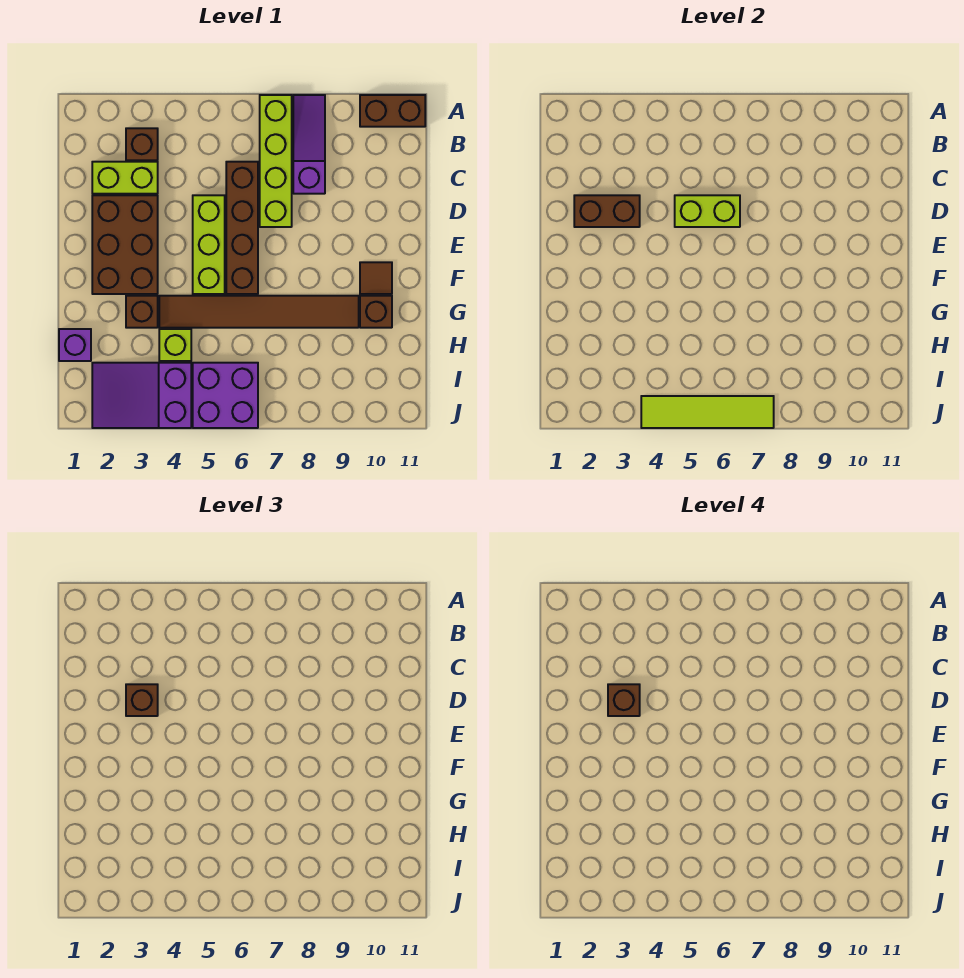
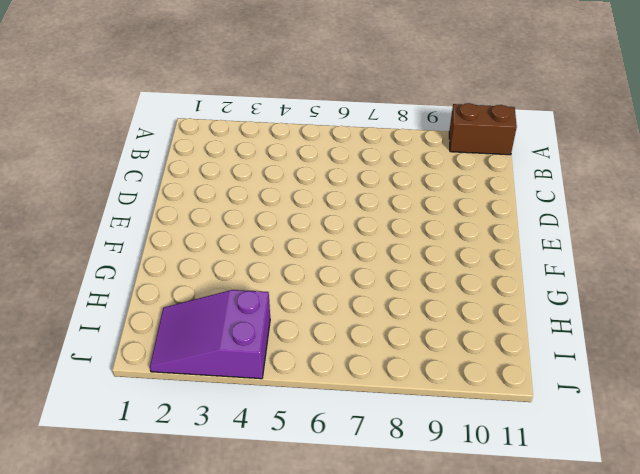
none -> lime brick A7:D7 level 1
none -> purple slope A8:C8 level 1 top C
none -> brown brick B3 level 1

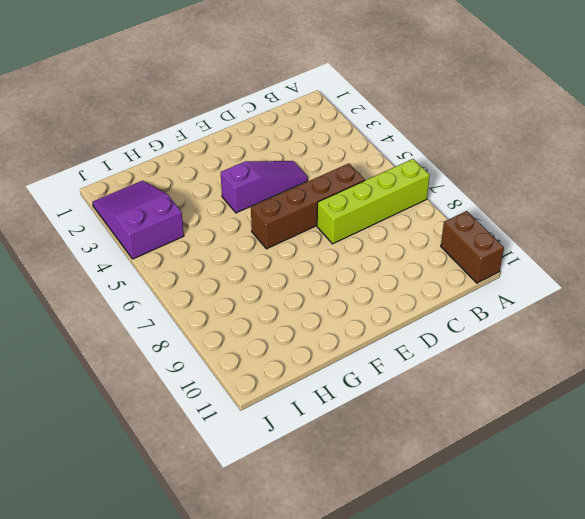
purple slope D4:F4 level 1 top F -> purple slope A8:C8 level 1 top C
none -> brown brick B3 level 1
none -> lime brick C2:C3 level 1
none -> brown brick D2:F3 level 1

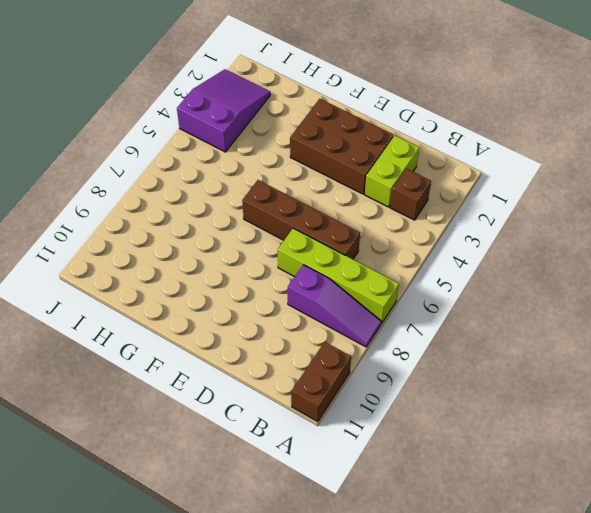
none -> lime brick D5:F5 level 1
none -> brown tile F10 level 1
none -> brown brick G3 level 1

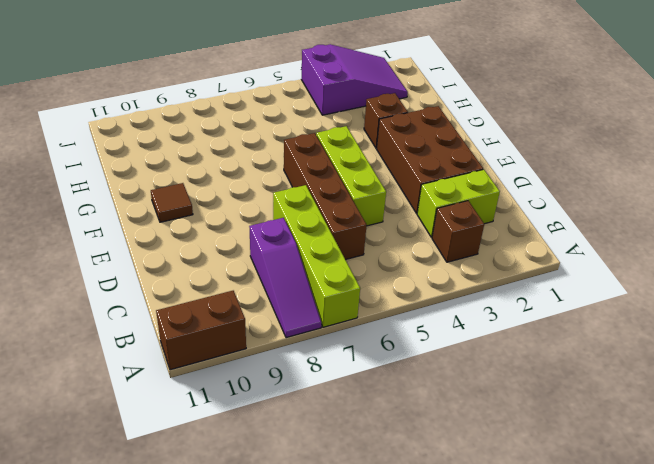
none -> brown tile G4:G9 level 1
none -> brown brick G10 level 1
none -> purple brick H1 level 1

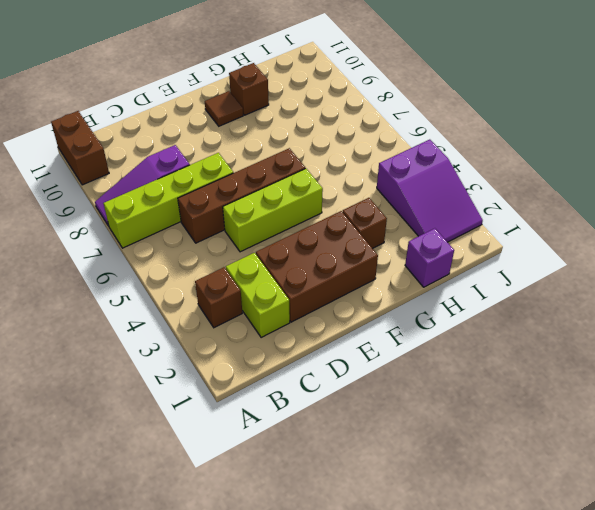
none -> brown tile G4:G9 level 1
none -> lime brick H4 level 1
none -> purple brick I5:J6 level 1

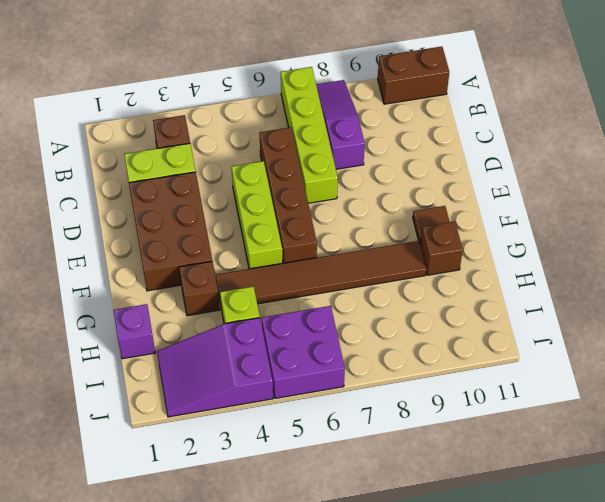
none -> brown brick D2:D3 level 2
none -> lime brick D5:D6 level 2
none -> lime tile J4:J7 level 2

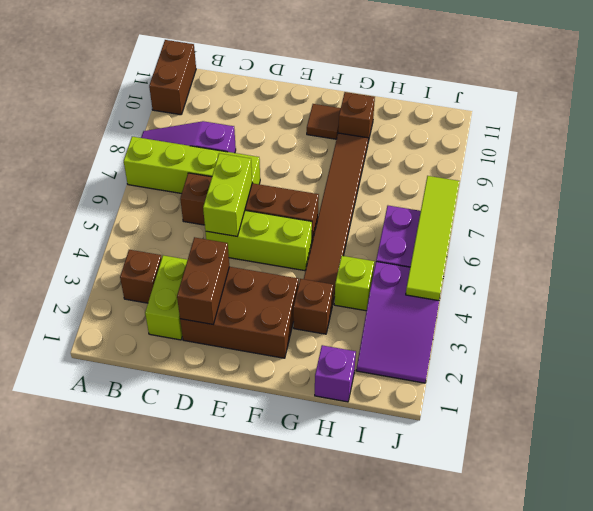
none -> brown brick D3 level 3
none -> brown brick D3 level 4

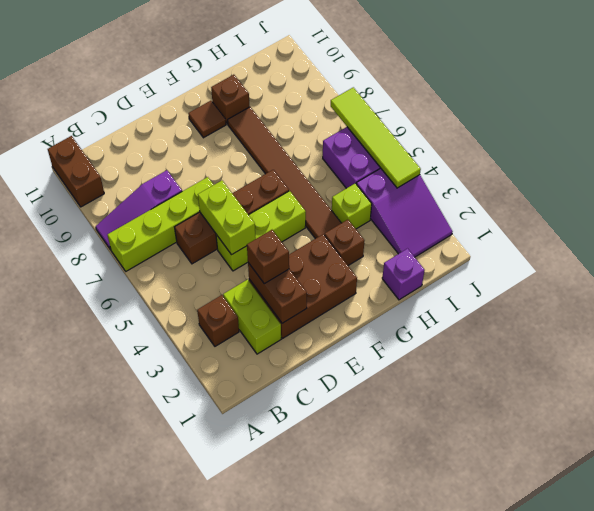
none -> brown brick D3 level 4

